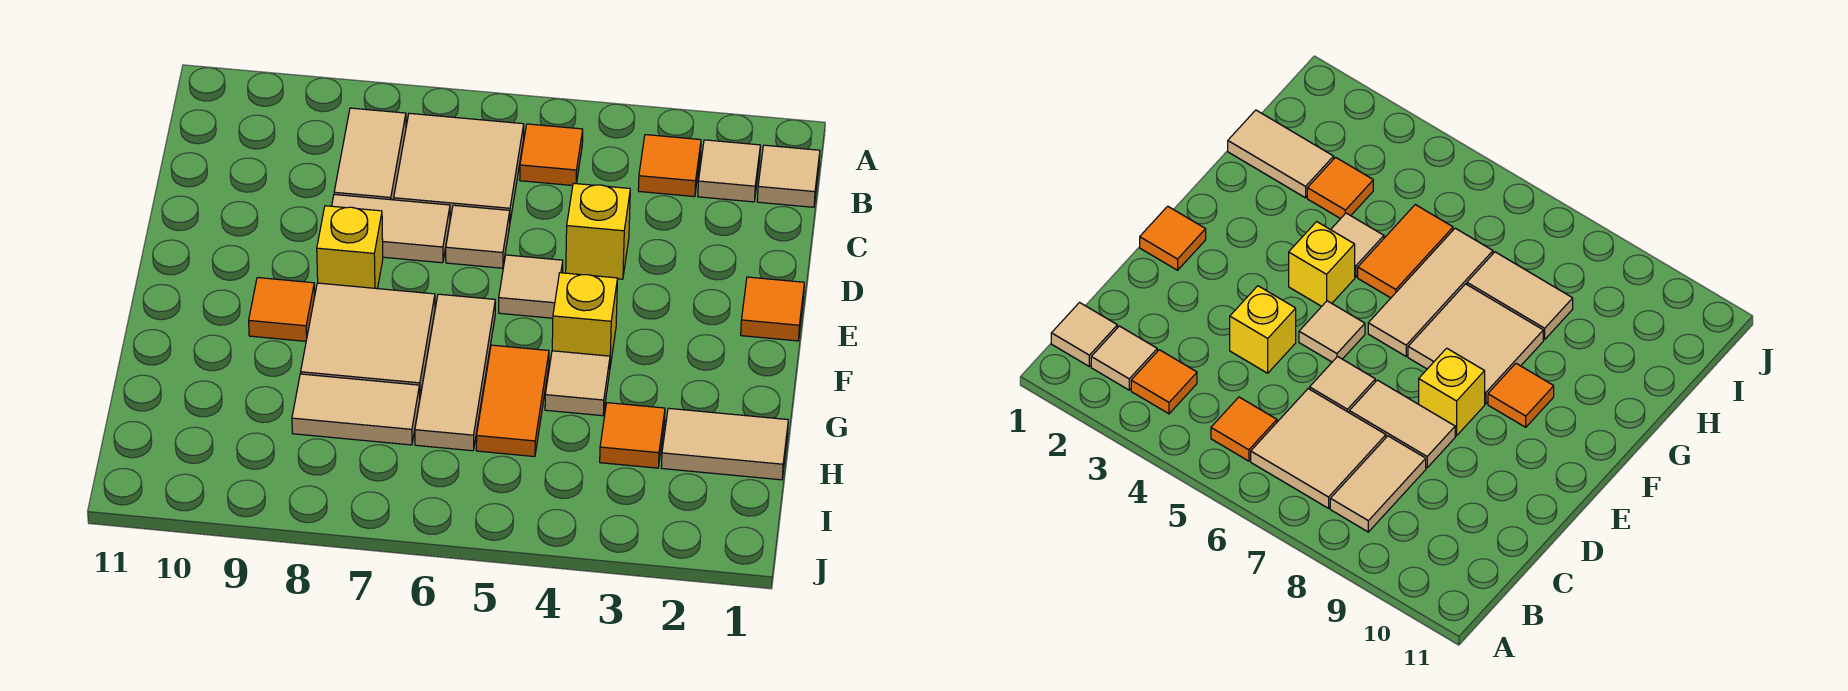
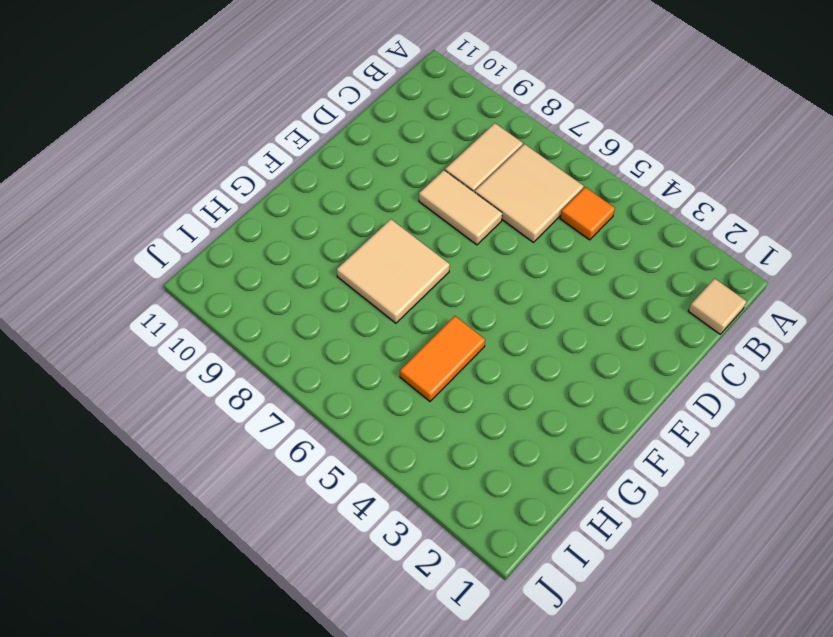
none -> tan tile B2 level 1
none -> orange tile B3 level 1
none -> yellow brick D4 level 1

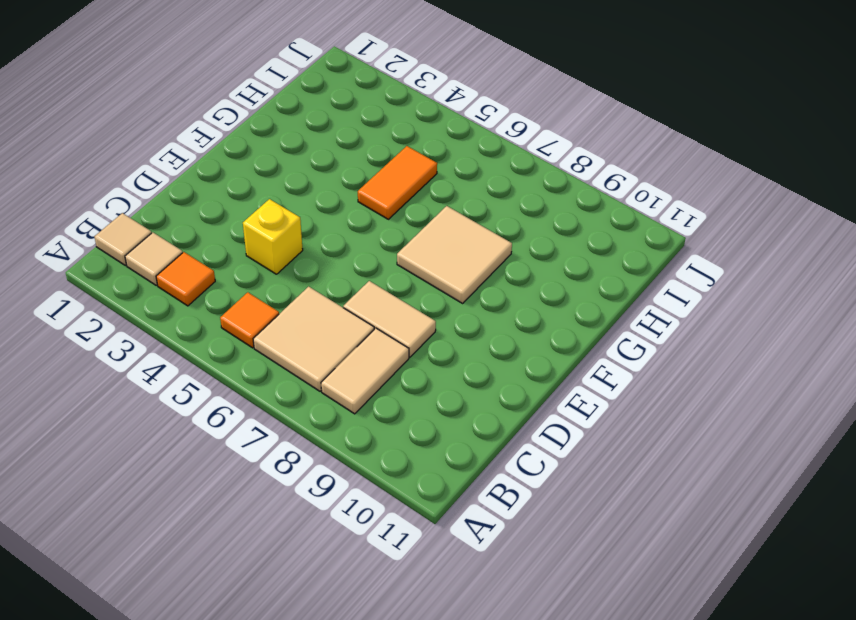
none -> tan tile D6 level 1
none -> orange tile E1 level 1
none -> tan tile E5 level 1

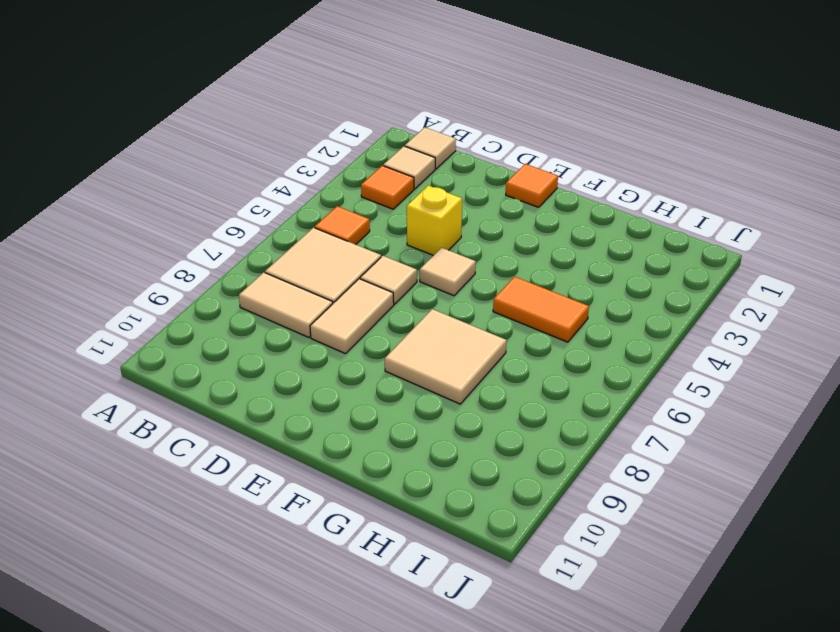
none -> yellow brick E8 level 1
none -> yellow brick F4 level 1
none -> tan tile F6:H6 level 1

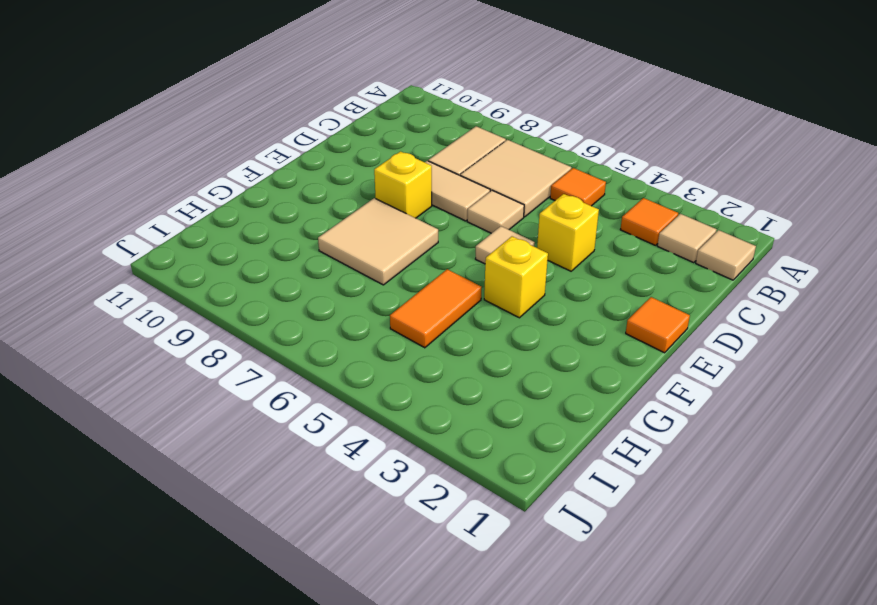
none -> tan tile F6:H6 level 1
none -> orange tile F9 level 1
none -> tan tile G4 level 1

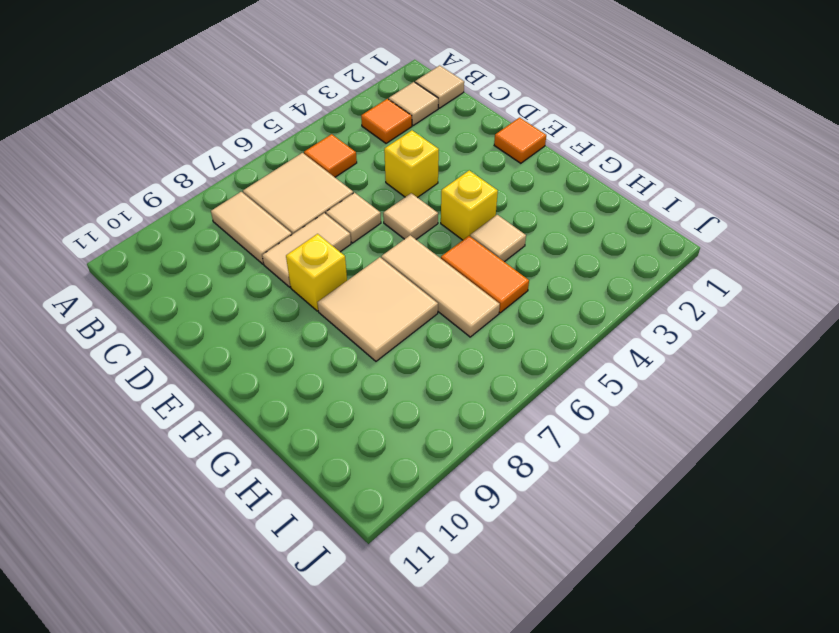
none -> orange tile F9 level 1
none -> tan tile H1:H2 level 1
none -> orange tile H3 level 1

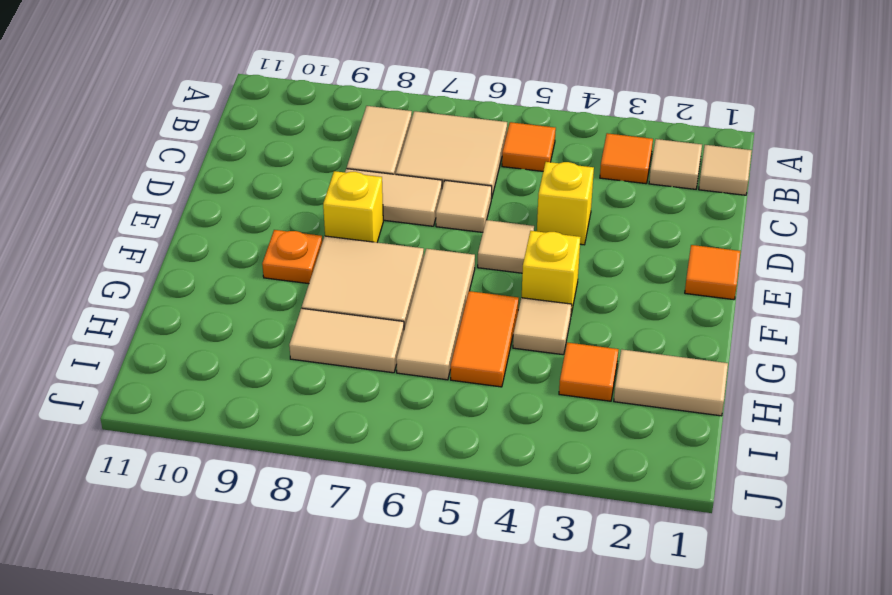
orange plate F9 level 1 -> orange tile F9 level 1

